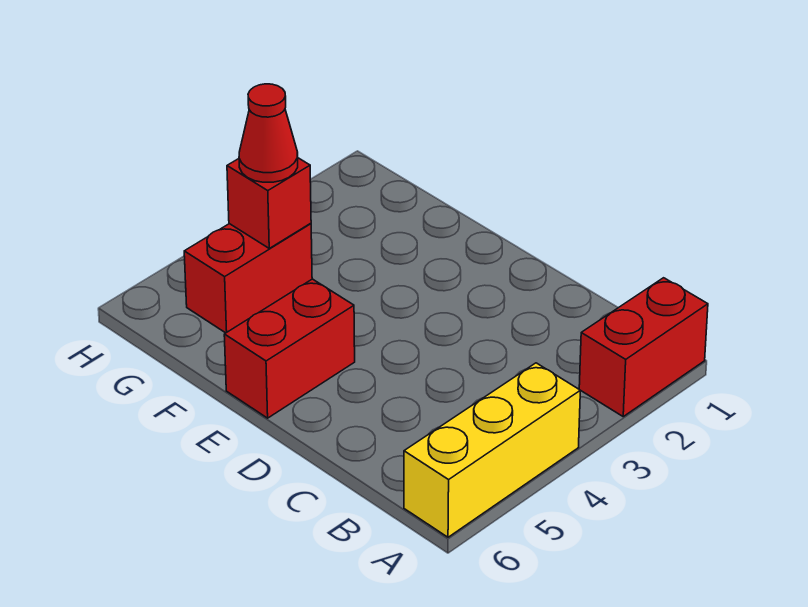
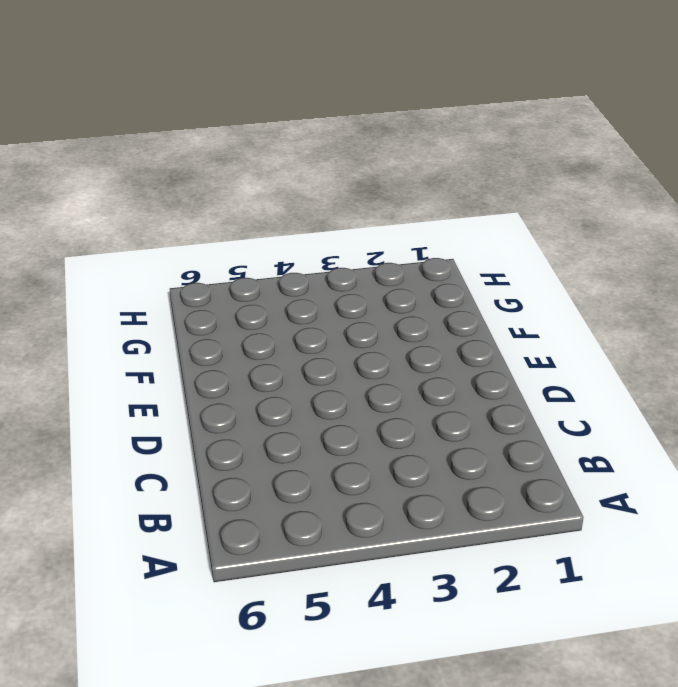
none -> red brick A1:A2 level 1
none -> yellow brick A4:A6 level 1

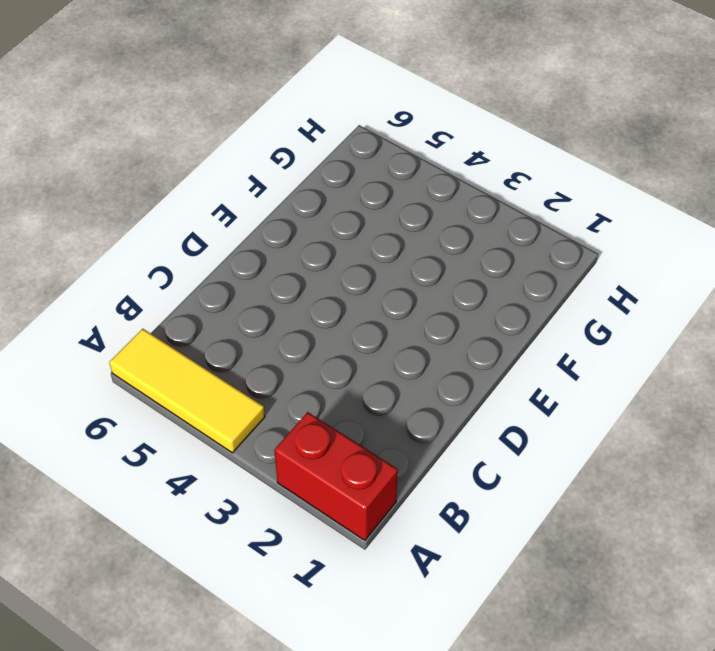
yellow tile A4:A6 level 1 -> yellow brick A4:A6 level 1
none -> red brick E5:E6 level 1
none -> red brick G4:G5 level 1

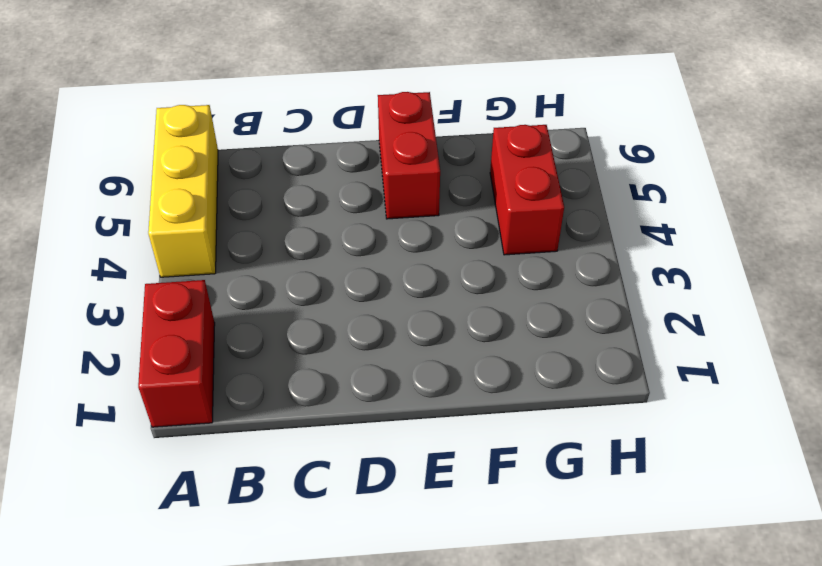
none -> red brick G4 level 2
none -> red cone G4 level 3

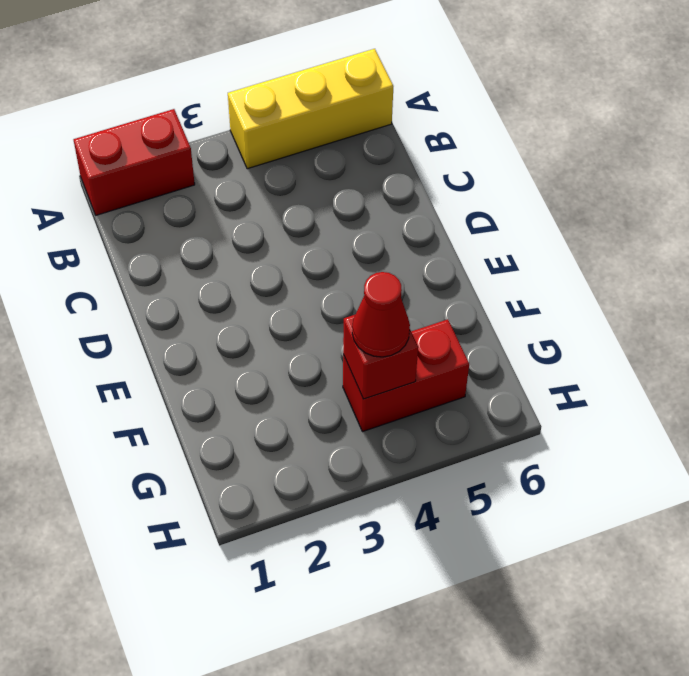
none -> red brick E5:E6 level 1

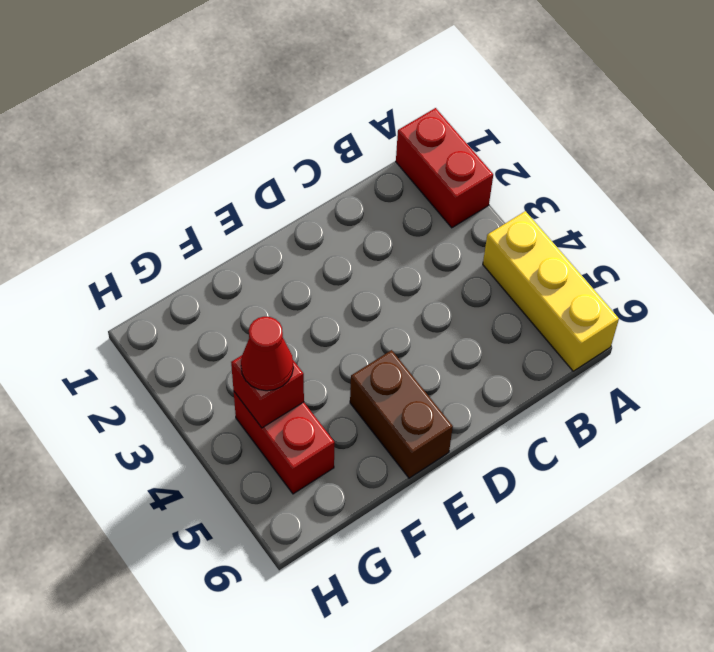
brown brick E5:E6 level 1 -> red brick E5:E6 level 1

